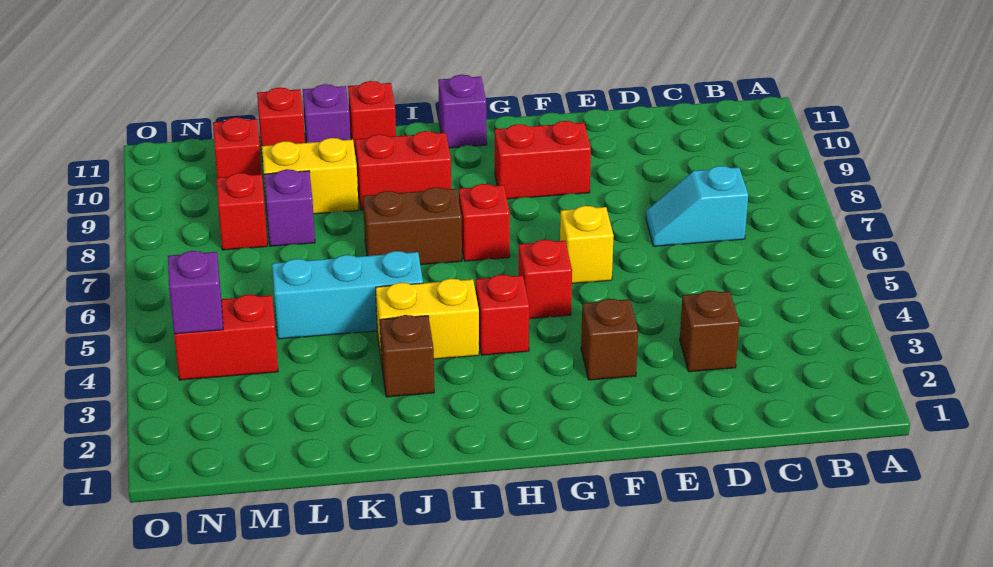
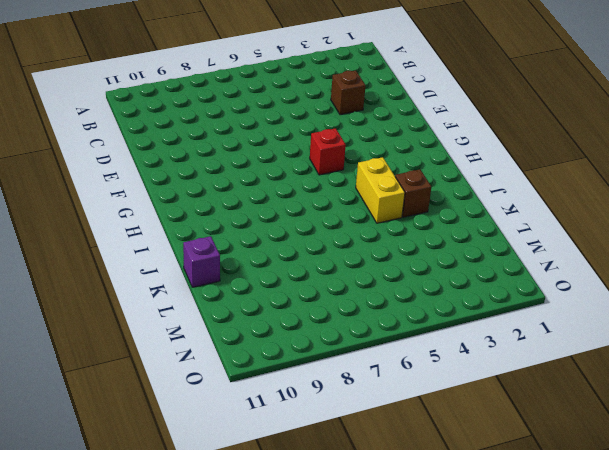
none -> cyan slope C7:D7 level 1 top C
none -> brown brick F3 level 1
none -> yellow brick F6 level 1

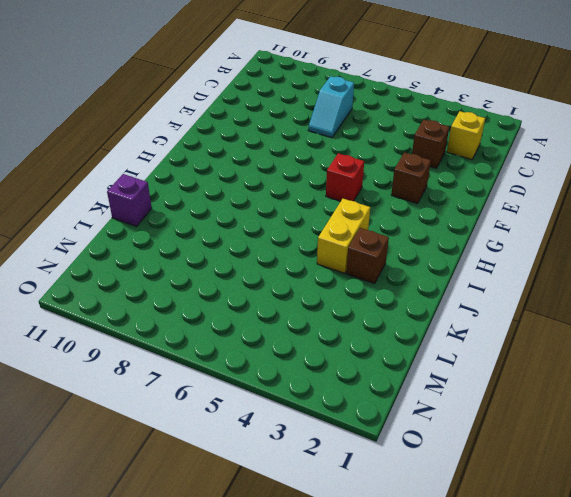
yellow brick C2 level 1 -> yellow brick F6 level 1
none -> red brick F9:G9 level 1
none -> red brick H4 level 1
none -> red brick H7 level 1

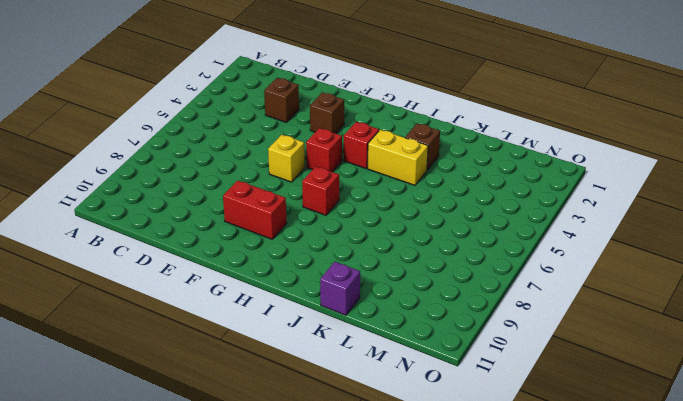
none -> cyan slope C7:D7 level 1 top C
none -> purple brick H11 level 1
none -> brown brick I7:J7 level 1

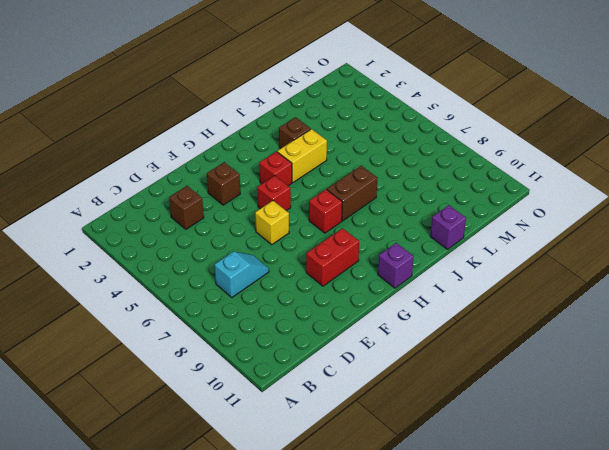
none -> red brick I9:J9 level 1
none -> cyan brick J5:L5 level 1
none -> red brick J11 level 1

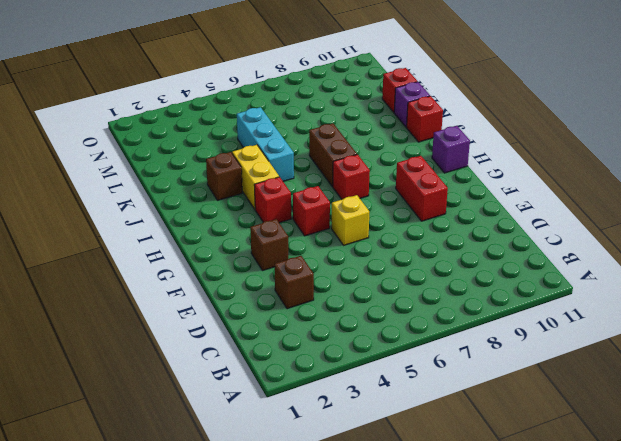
none -> cyan slope C7:D7 level 1 top C
none -> red brick I9:J9 level 1
none -> yellow brick K9:L9 level 1

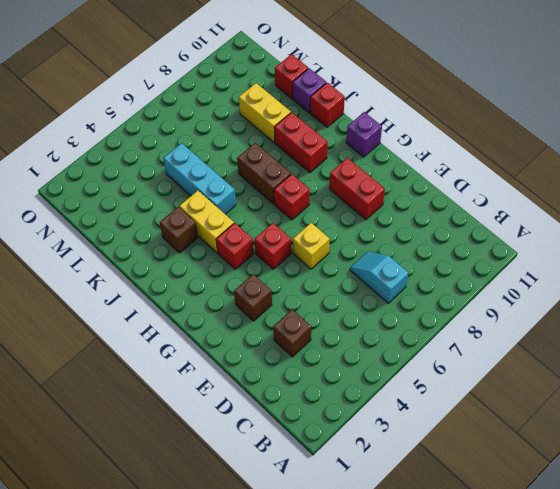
none -> purple brick L8 level 1
none -> red brick M4:N4 level 1
none -> red brick M8 level 1

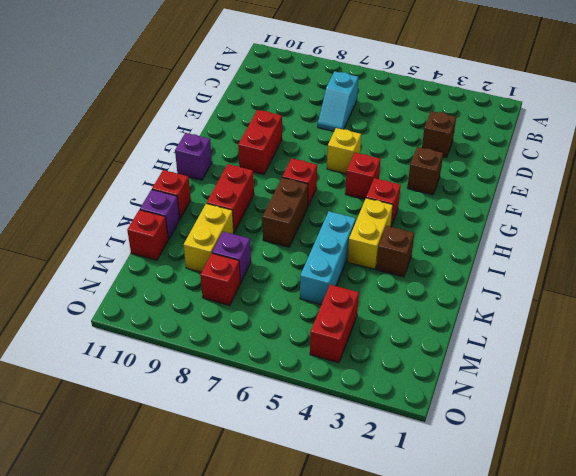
none -> red brick M10 level 1
none -> purple brick N4 level 2

